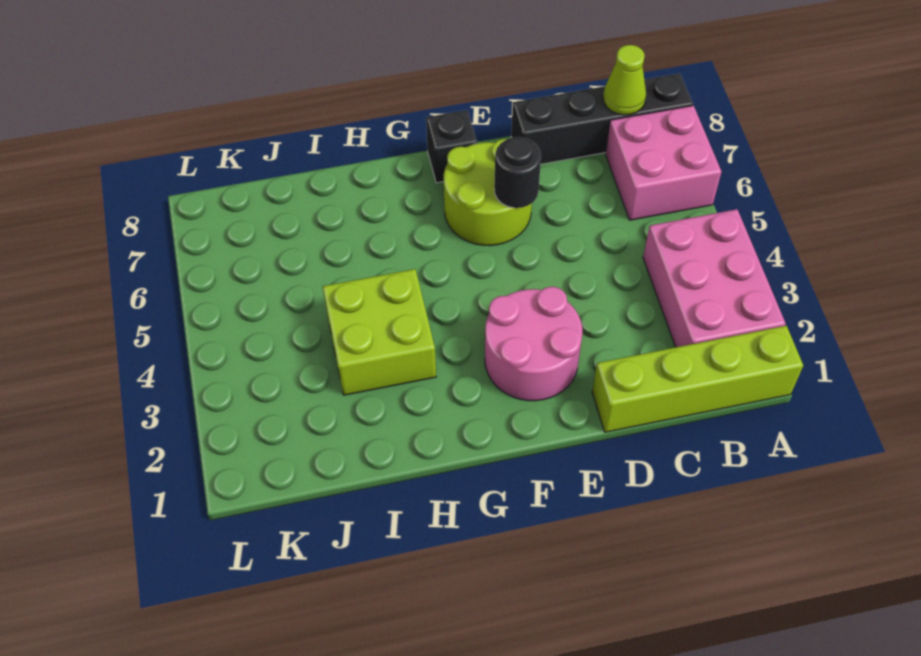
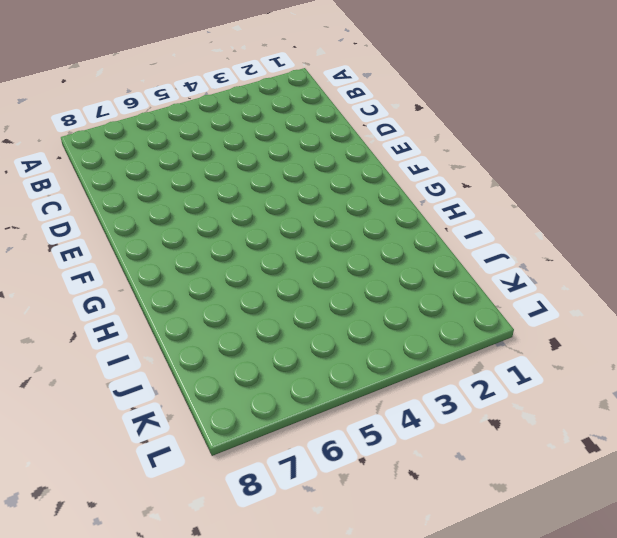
none -> lime brick A1:D1 level 1
none -> pink brick A2:B4 level 1

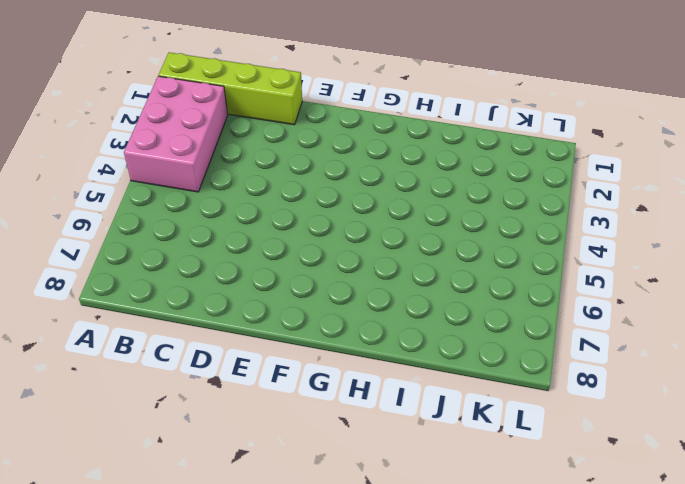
none -> pink brick A6:B7 level 1
none -> black brick A8:D8 level 1

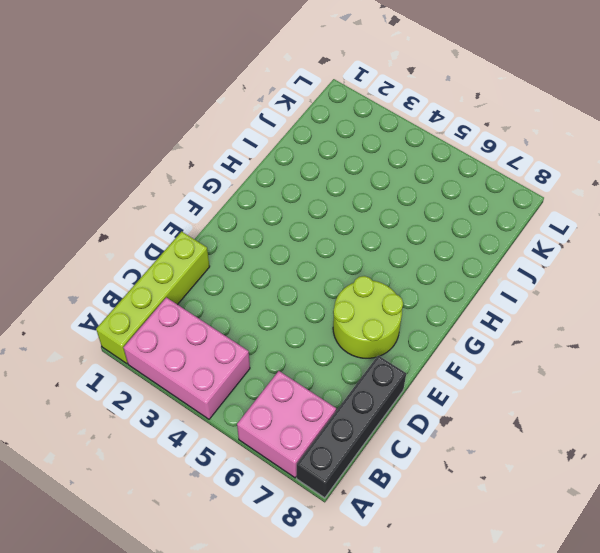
none -> pink round brick E2:F3 level 1
none -> black brick F8 level 1

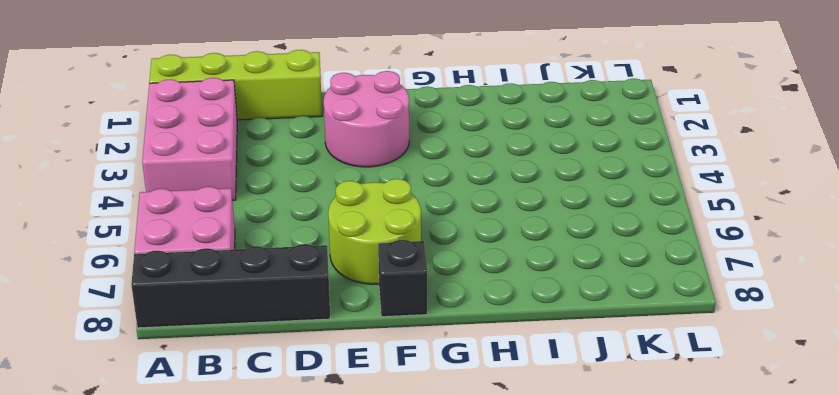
none -> lime brick H3:I4 level 1
none -> lime cone B8 level 2

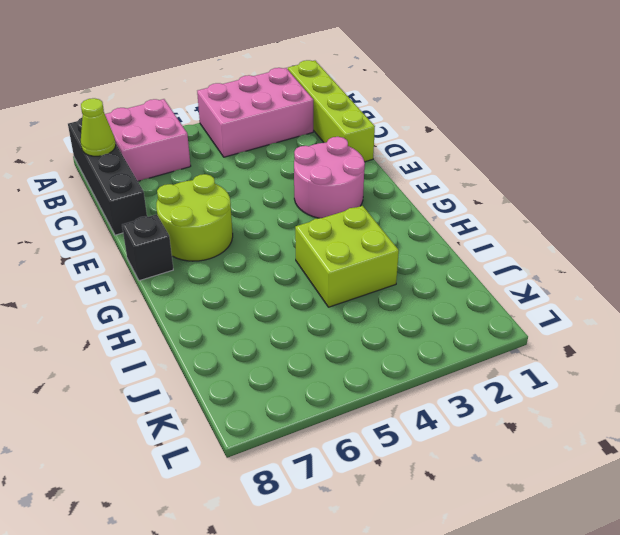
none -> black round brick E6 level 2

